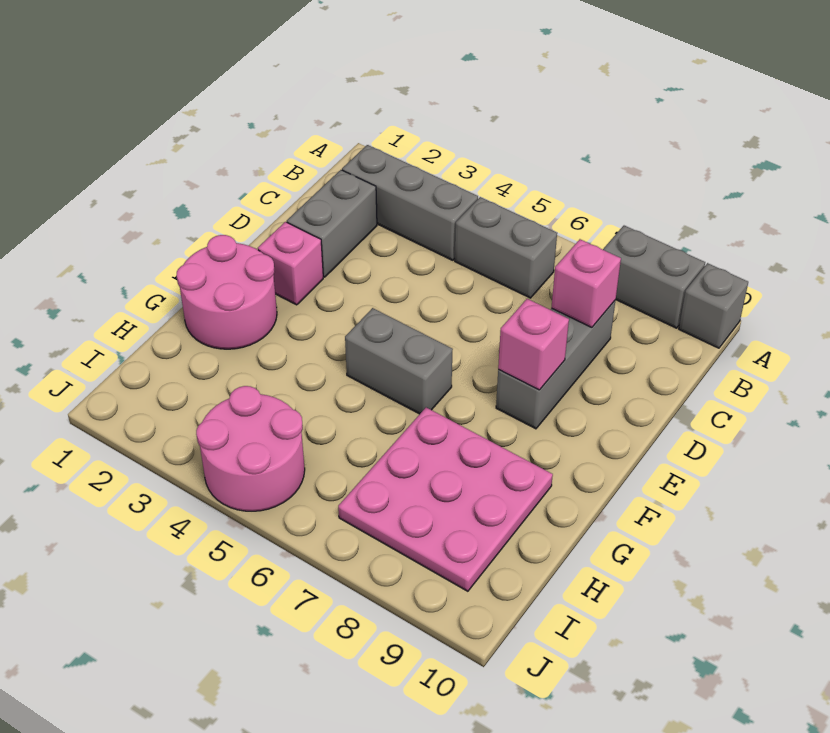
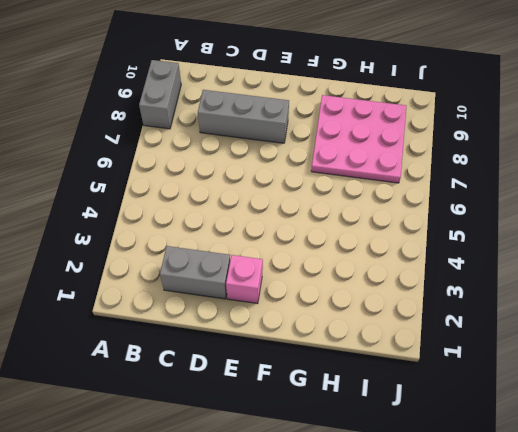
none -> grey brick A10 level 1
none -> grey brick B2:B4 level 1
none -> grey brick B5:B6 level 1

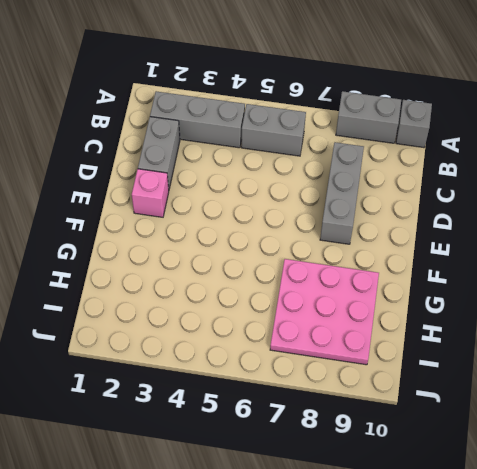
none -> pink round brick F1:G2 level 1
none -> grey brick F5:F6 level 1
none -> pink round brick I4:J5 level 1

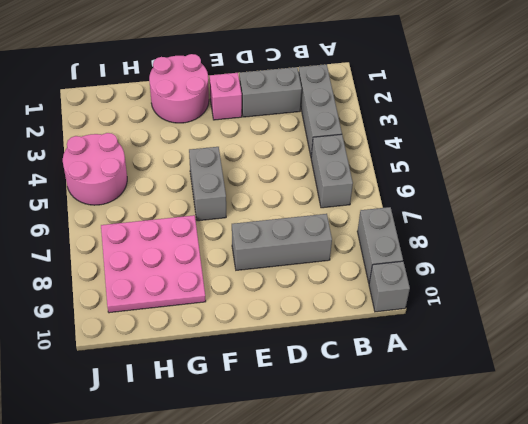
none -> pink brick C8 level 2
none -> pink brick E8 level 2

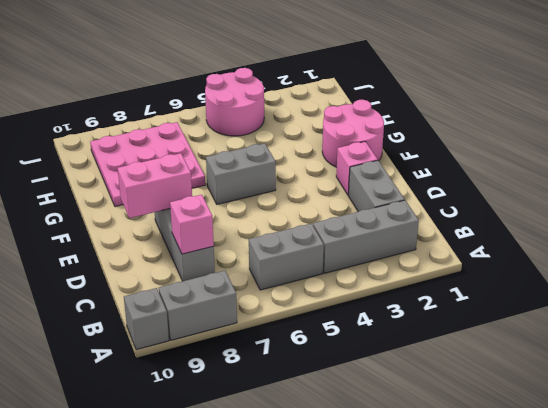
pink brick E8:E9 level 2 -> pink brick E8 level 2

